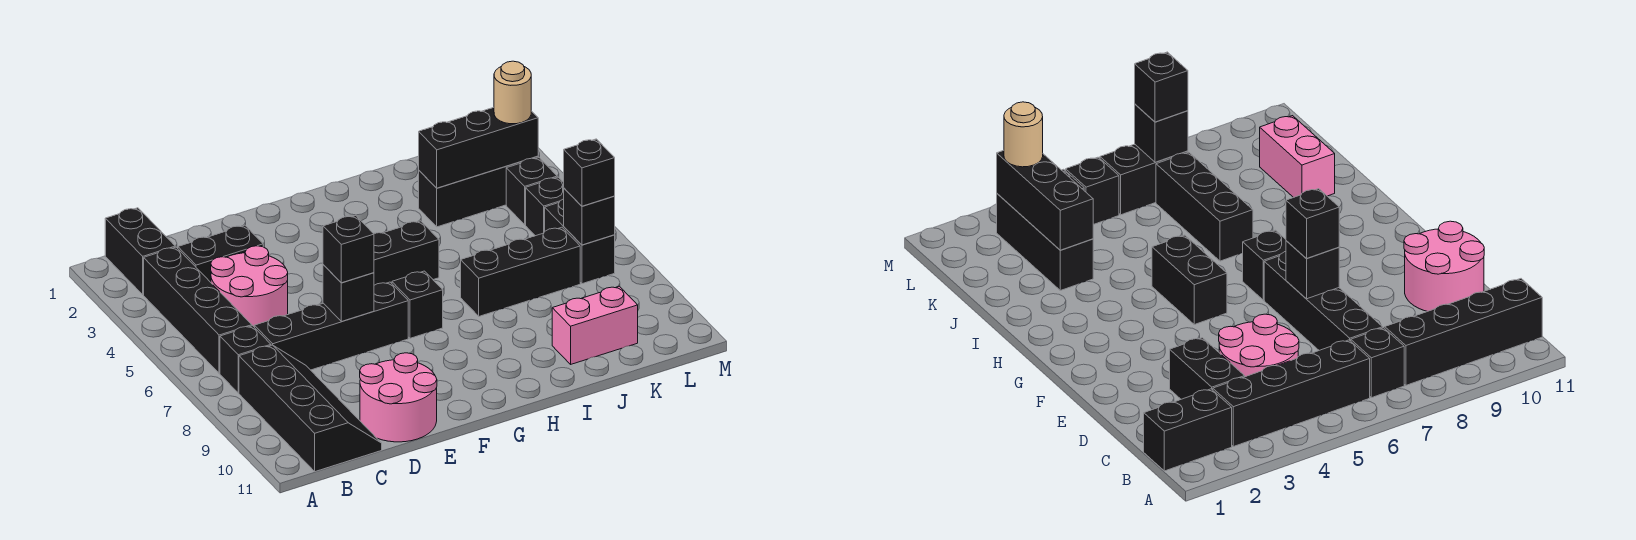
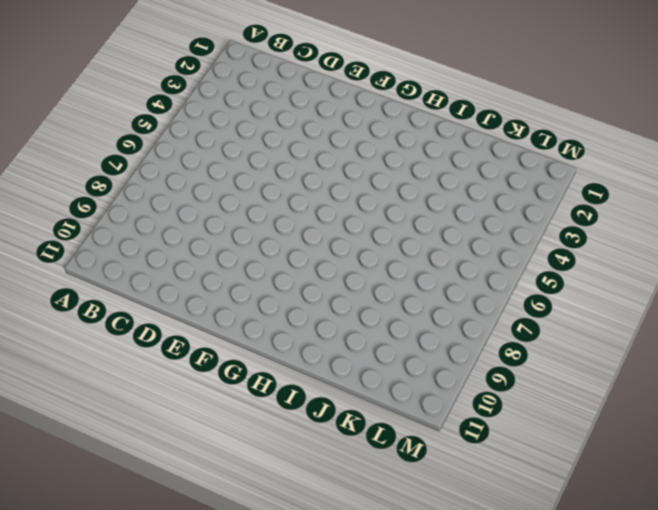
none -> black brick B1:B2 level 1
none -> black brick B3:B6 level 1
none -> black brick B7 level 1

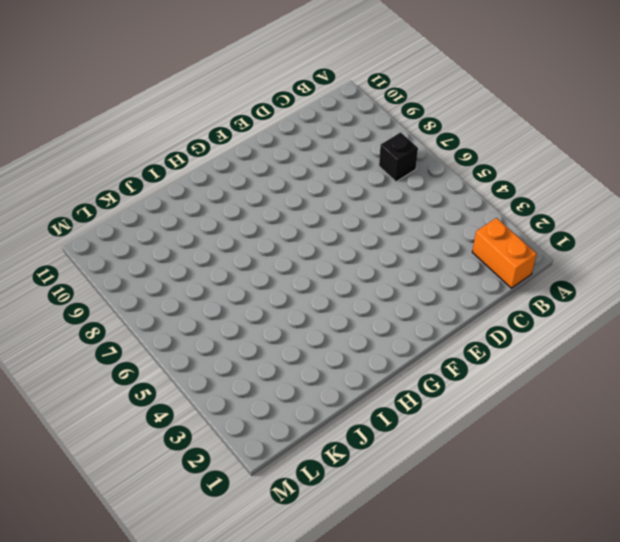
orange brick B1:B2 level 1 -> black brick B1:B2 level 1
none -> black brick B3:B6 level 1
none -> black slope B8:C11 level 1 top B
none -> black brick C3:D3 level 1

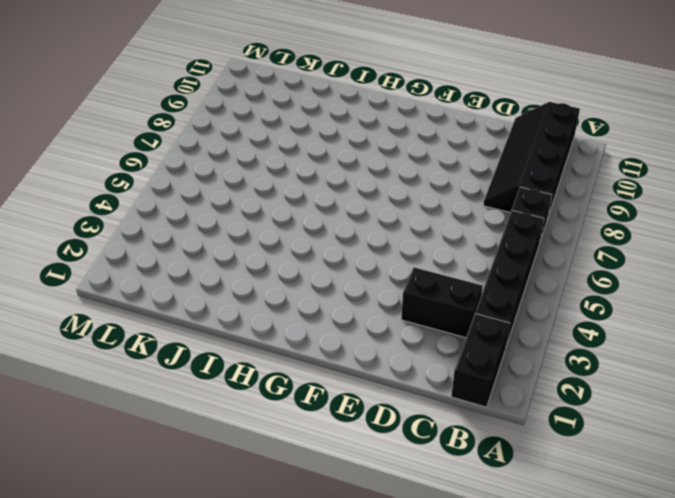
none -> pink round brick C4:D5 level 1
none -> black brick C7:F7 level 1
none -> pink round brick D10:E11 level 1

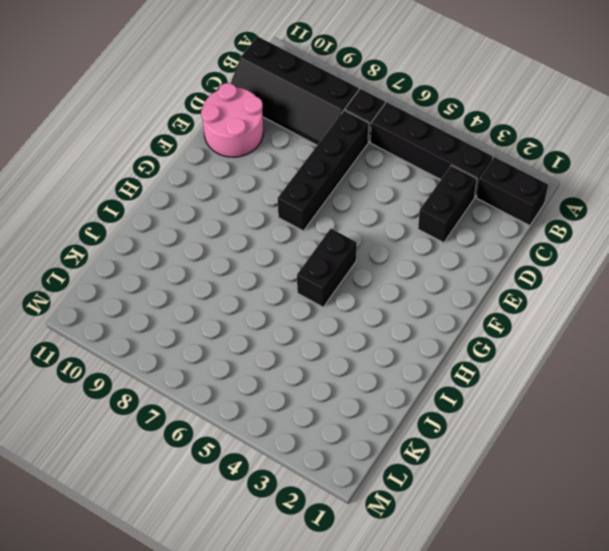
none -> pink round brick C4:D5 level 1
none -> black brick G7 level 1
none -> black brick I7:K7 level 1

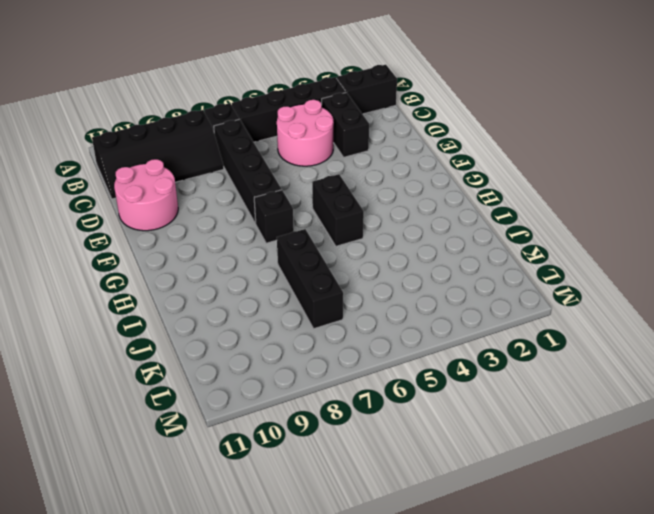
none -> black brick J3:L3 level 1
none -> pink brick J10:K10 level 1
none -> black brick L4 level 1

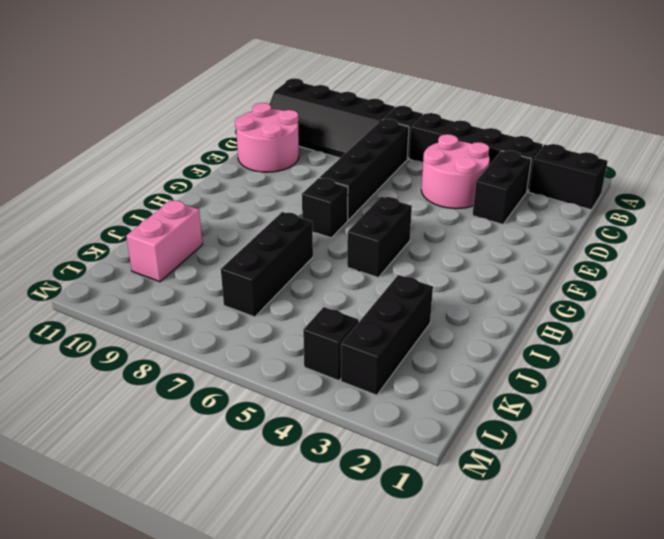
none -> black brick L5 level 1
none -> black brick L6:L7 level 1
none -> black brick E7 level 2

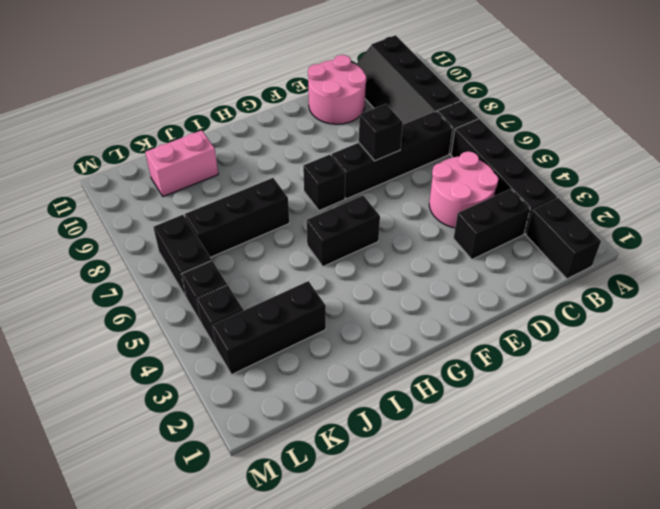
none -> black brick J3:L3 level 2
none -> black brick L7 level 2
none -> black brick E7 level 3

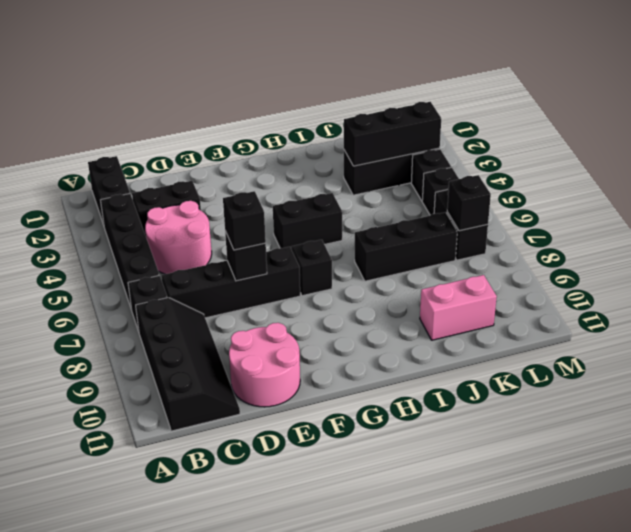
none -> tan round brick L3 level 3
none -> black brick L7 level 3

